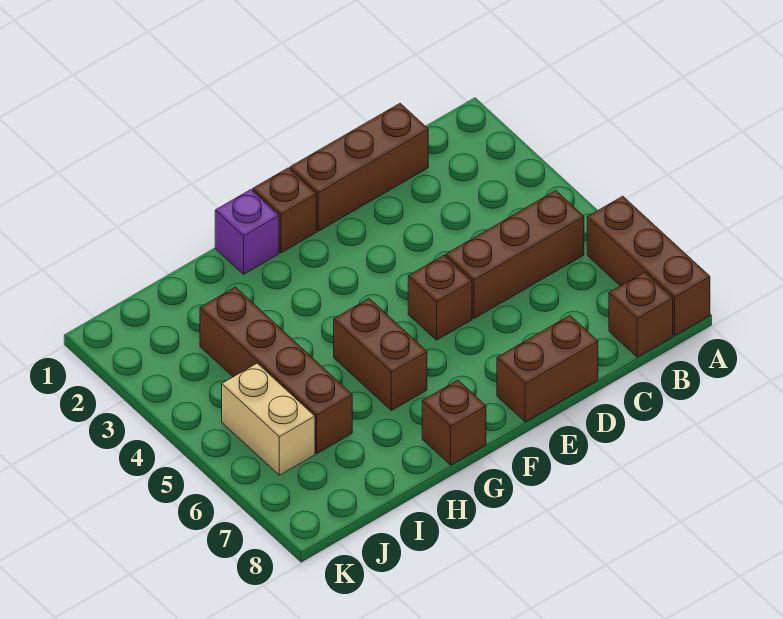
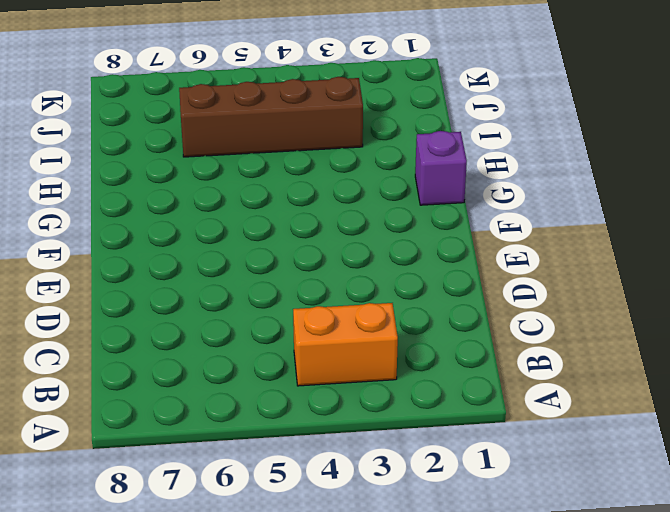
orange brick B3:B4 level 1 -> none
none -> brown brick A6:A8 level 1
none -> brown brick B5:D5 level 1
none -> brown brick B8 level 1

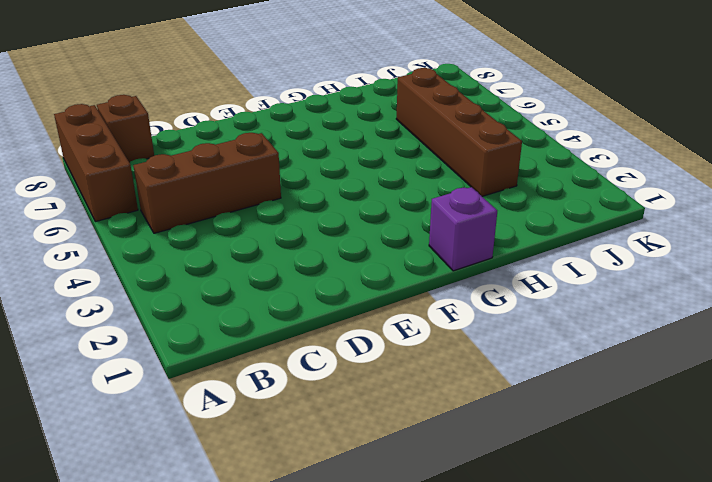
none -> brown brick C1:E1 level 1
none -> brown brick D8:E8 level 1
none -> brown brick E5 level 1

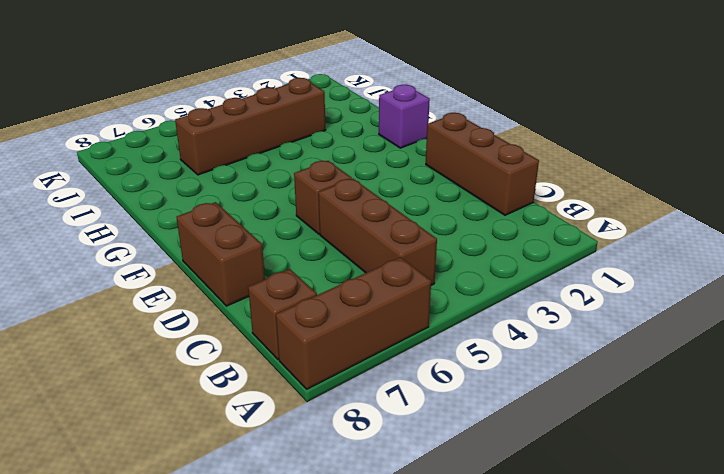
none -> brown brick F1 level 1
none -> brown brick G5:G6 level 1
none -> brown brick G8 level 1

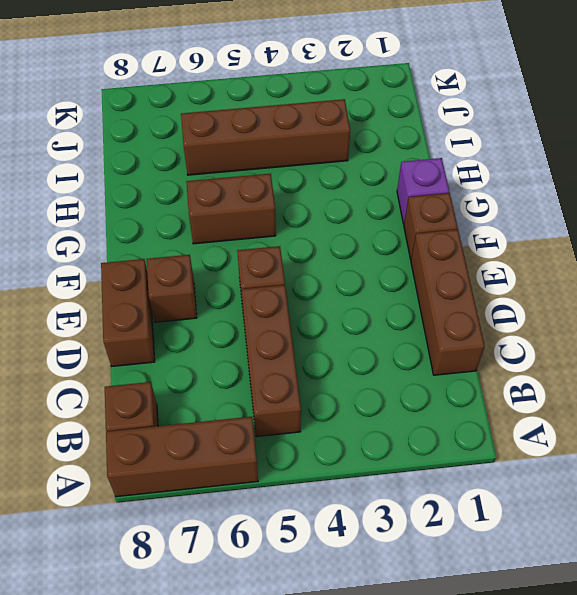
brown brick E7 level 1 -> brown brick G8 level 1
none -> tan brick J5:J6 level 1

